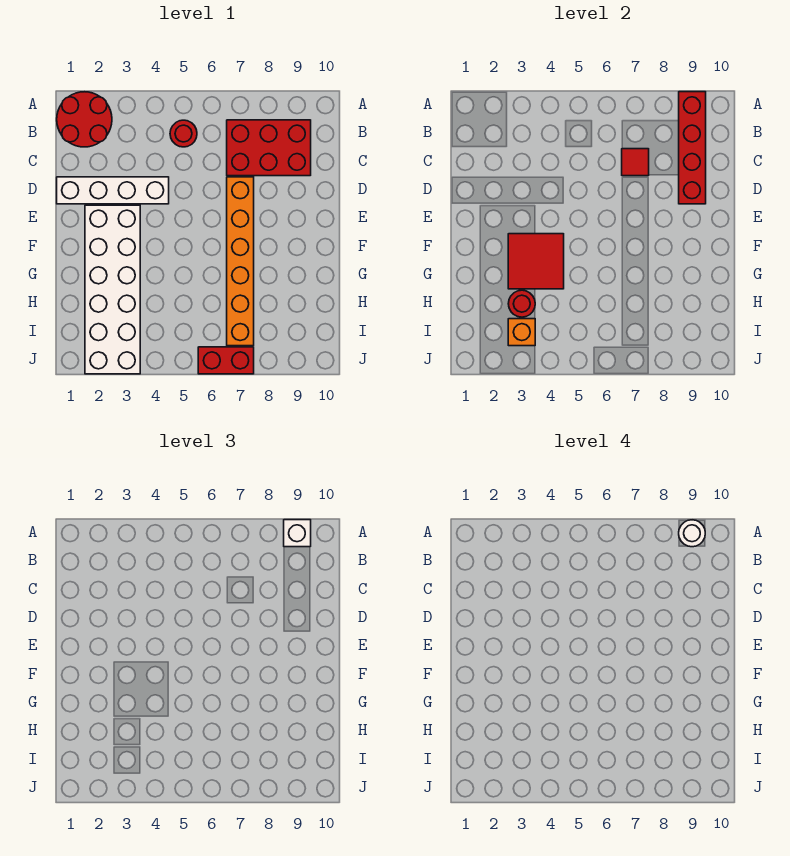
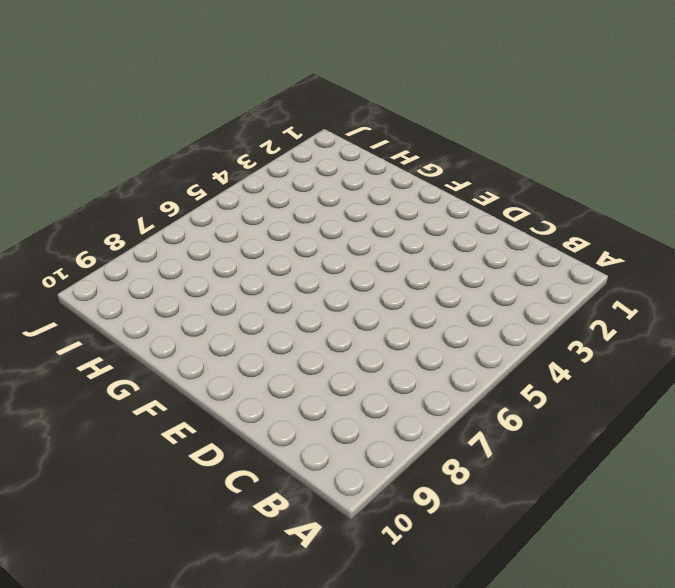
none -> red round brick A1:B2 level 1
none -> red round brick B5 level 1
none -> red brick B7:C9 level 1

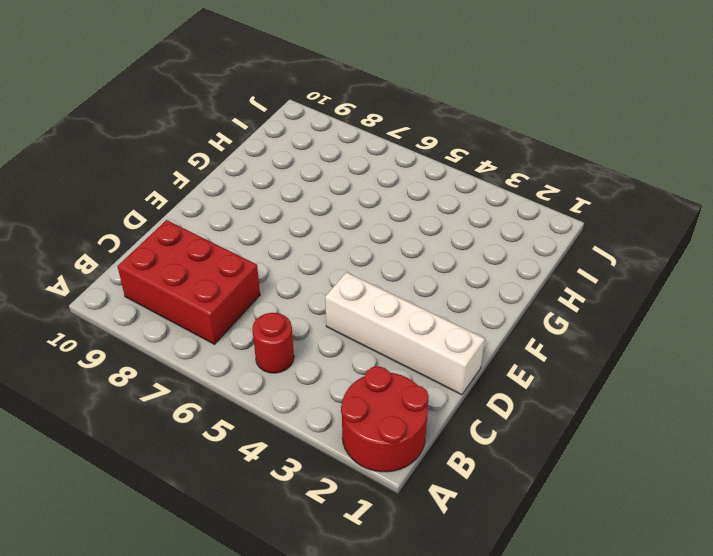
none -> orange brick D7:I7 level 1
none -> white brick E2:J3 level 1
none -> red brick J6:J7 level 1

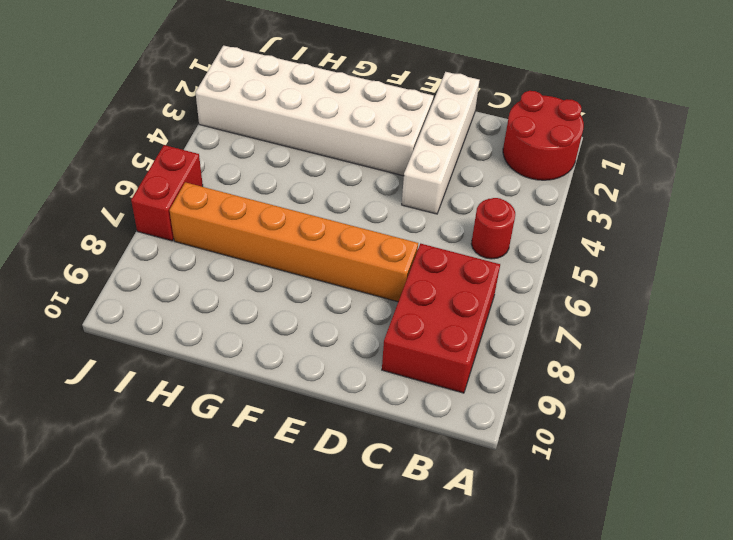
none -> red brick A9:D9 level 2
none -> red tile C7 level 2
none -> red tile F3:G4 level 2

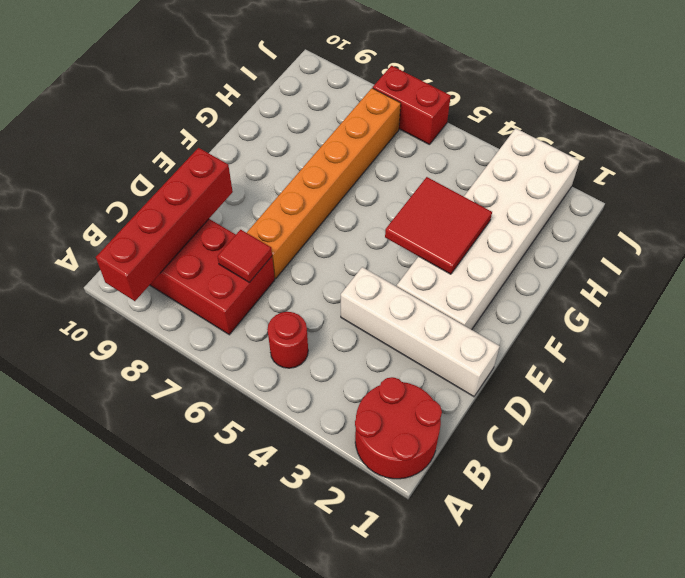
none -> red round brick H3 level 2
none -> orange brick I3 level 2
none -> white brick A9 level 3

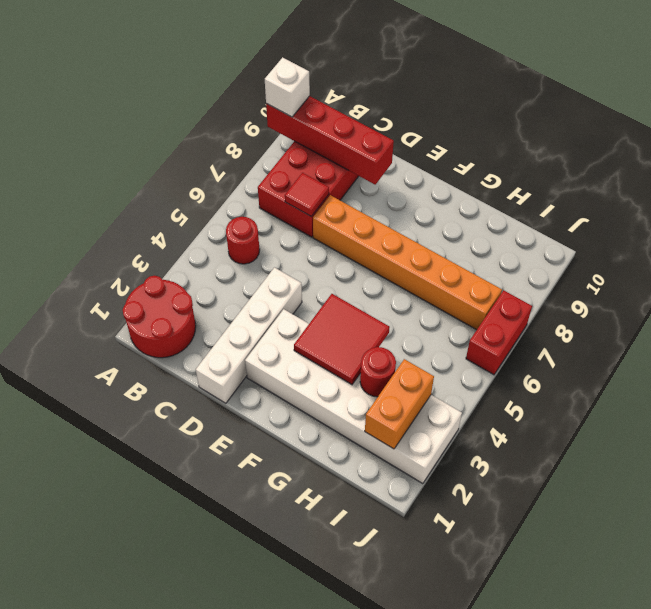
orange brick I2:I3 level 2 -> orange brick I3 level 2
none -> white round brick A9 level 4

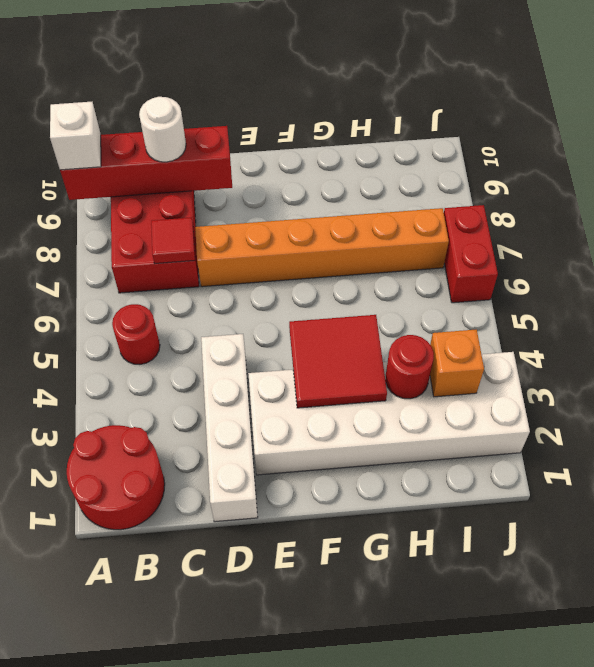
white round brick C9 level 3 -> white round brick A9 level 4

